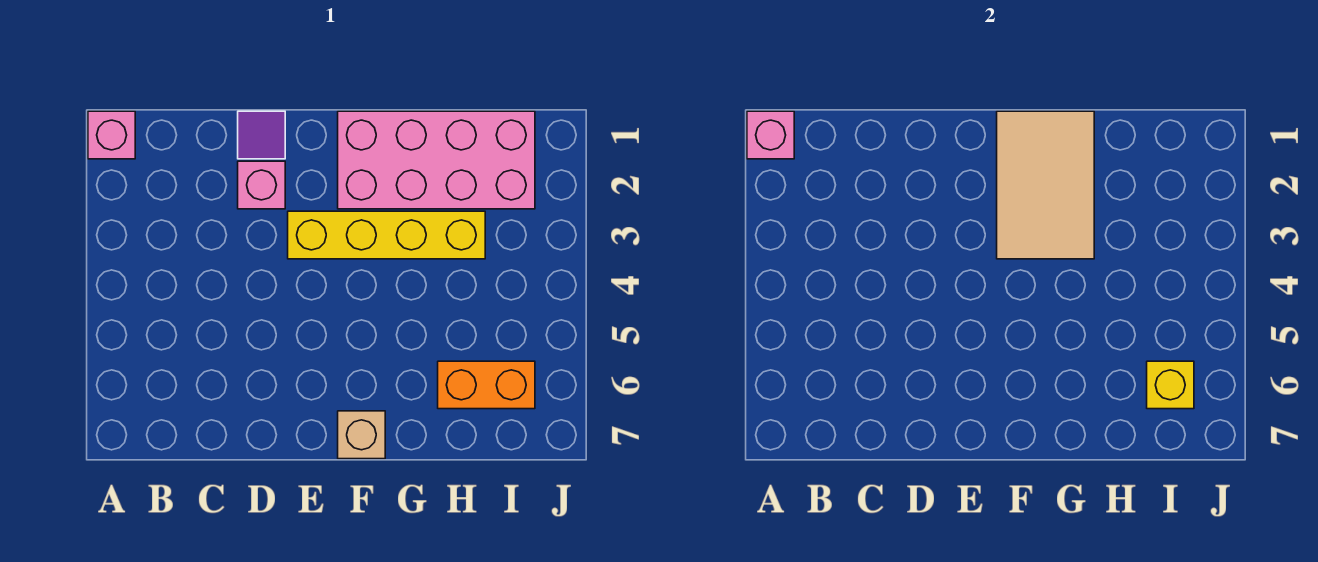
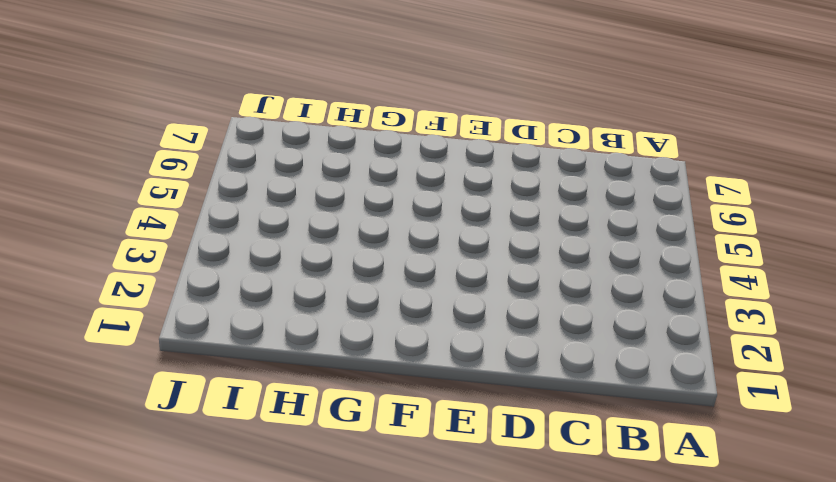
none -> pink brick A1 level 1
none -> purple tile D1 level 1

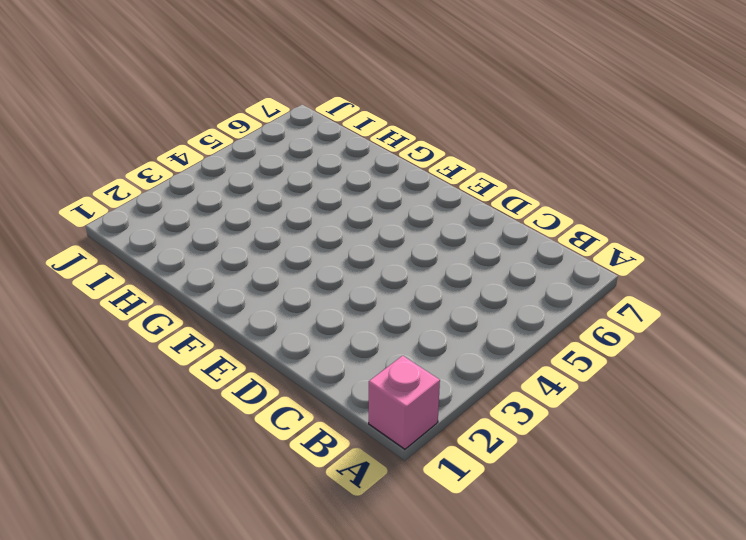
none -> purple tile D1 level 1
none -> pink brick D2 level 1

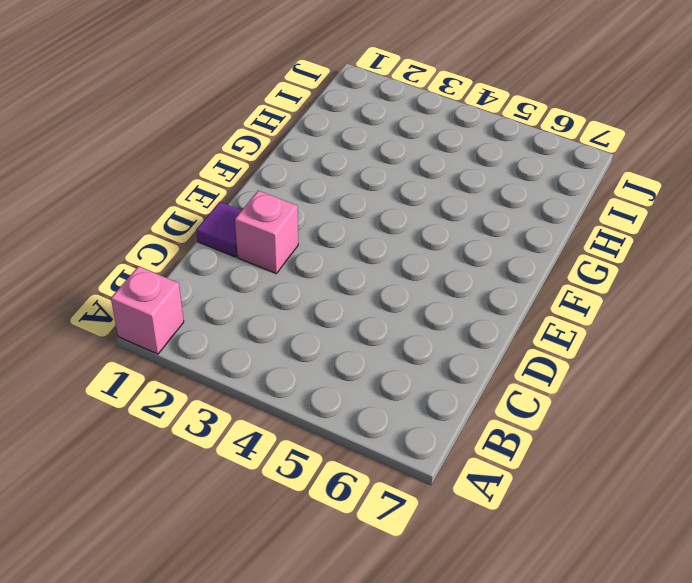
none -> yellow brick E3:H3 level 1
none -> pink brick F1:I2 level 1

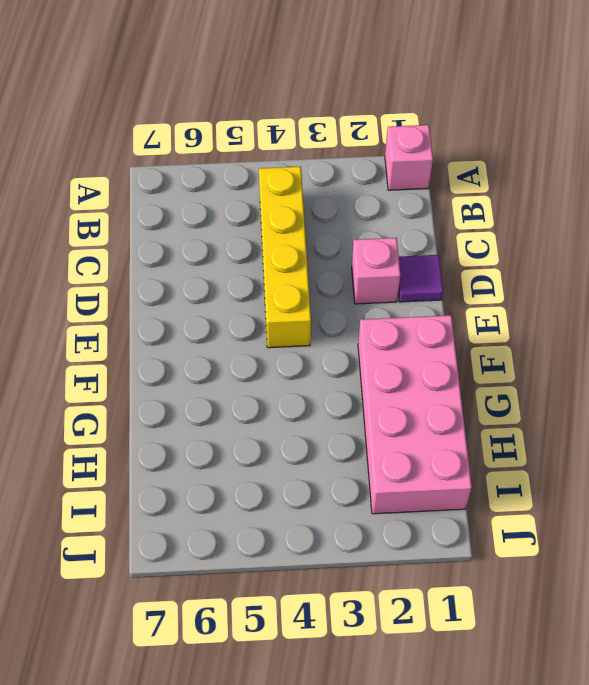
yellow brick B4:E4 level 1 -> yellow brick E3:H3 level 1
none -> tan brick F7 level 1
none -> orange brick H6:I6 level 1

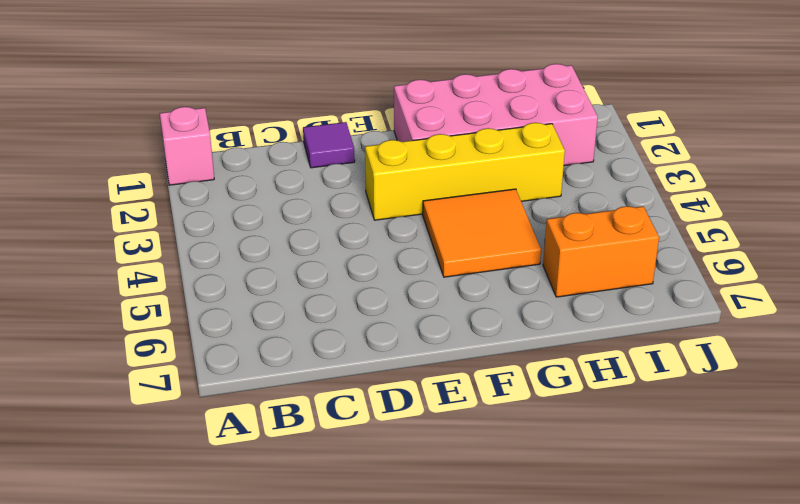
orange tile F4:G5 level 1 -> none
none -> pink brick D2 level 1
none -> tan brick F7 level 1

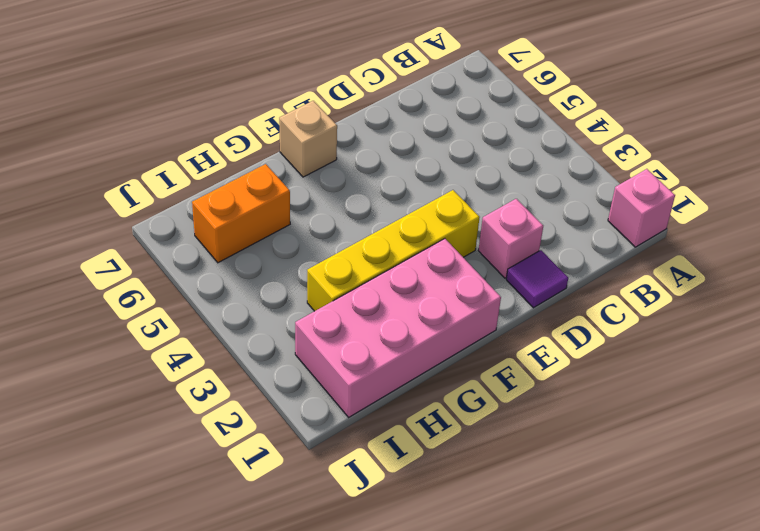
none -> pink brick A1 level 2
none -> tan tile F1:G3 level 2

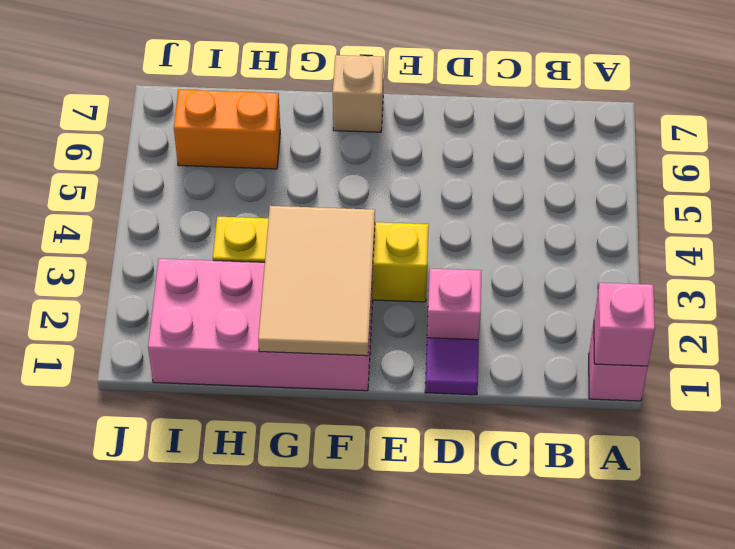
none -> yellow brick I6 level 2

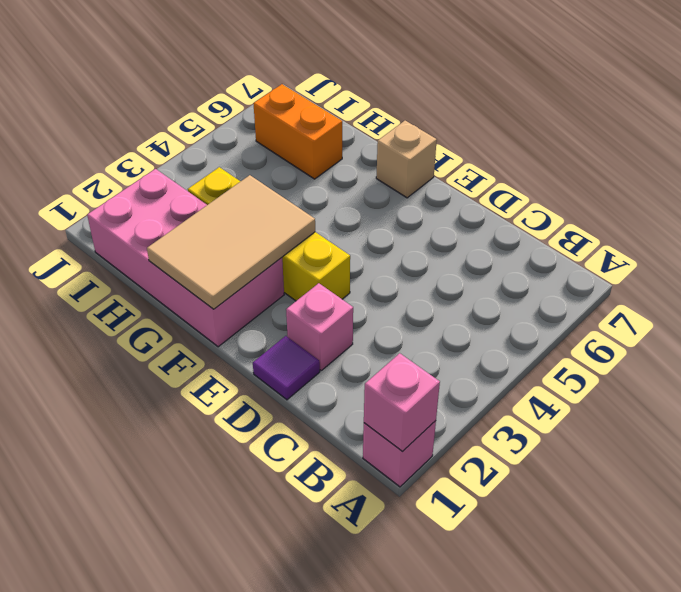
none -> yellow brick I6 level 2

